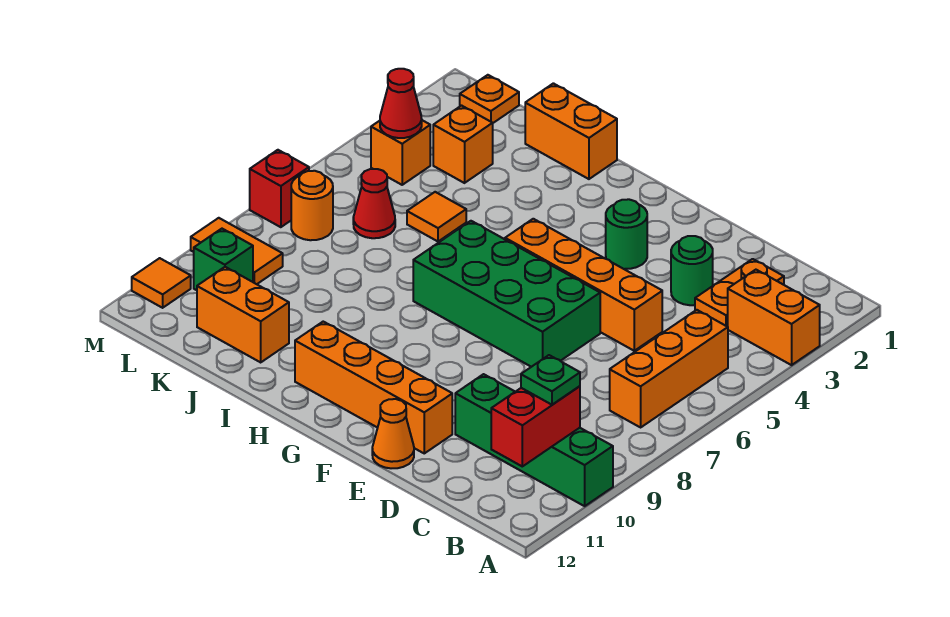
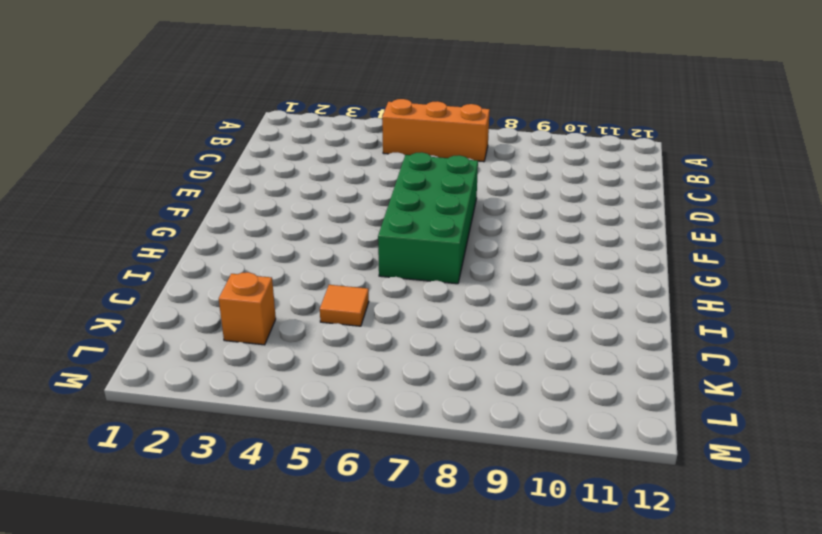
none -> orange brick A3:B3 level 1
none -> green brick A10:D10 level 1
none -> orange plate C2:C3 level 1

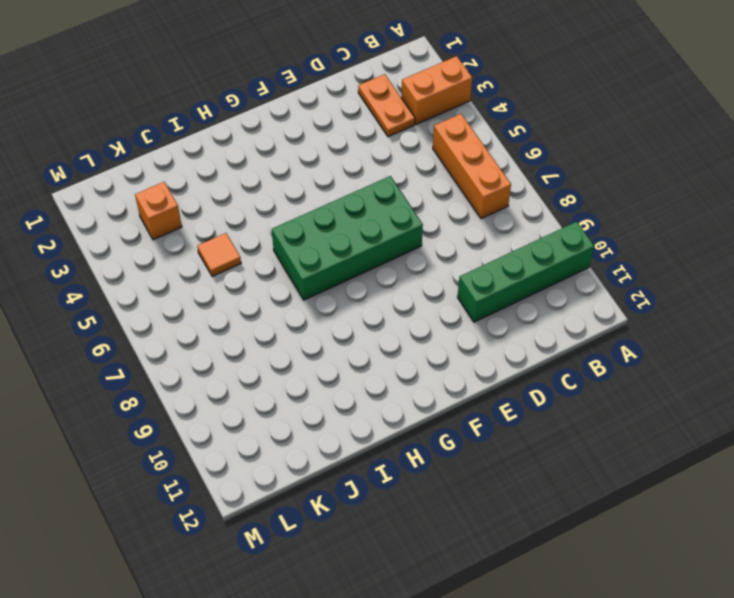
none -> green round brick D3 level 1
none -> orange brick D5:G5 level 1
none -> orange brick E11:H11 level 1

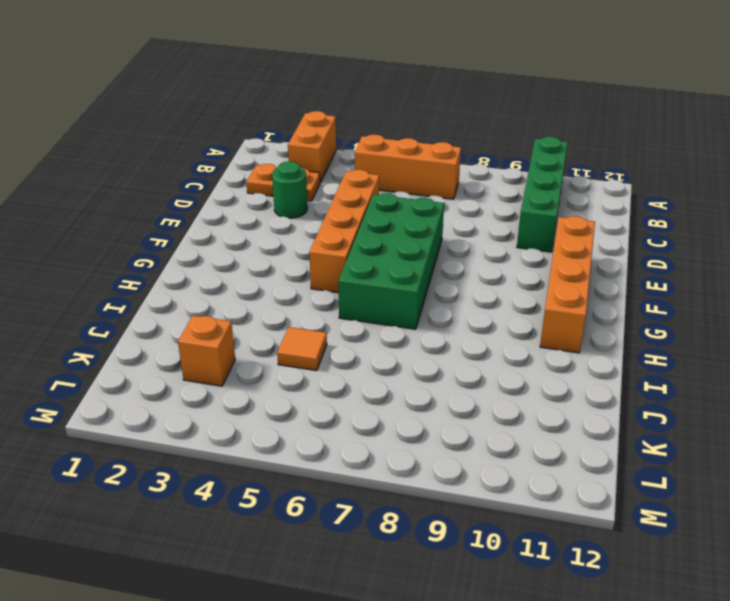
none -> orange cone E12 level 1
none -> green round brick F3 level 1
none -> orange brick I1:J1 level 1

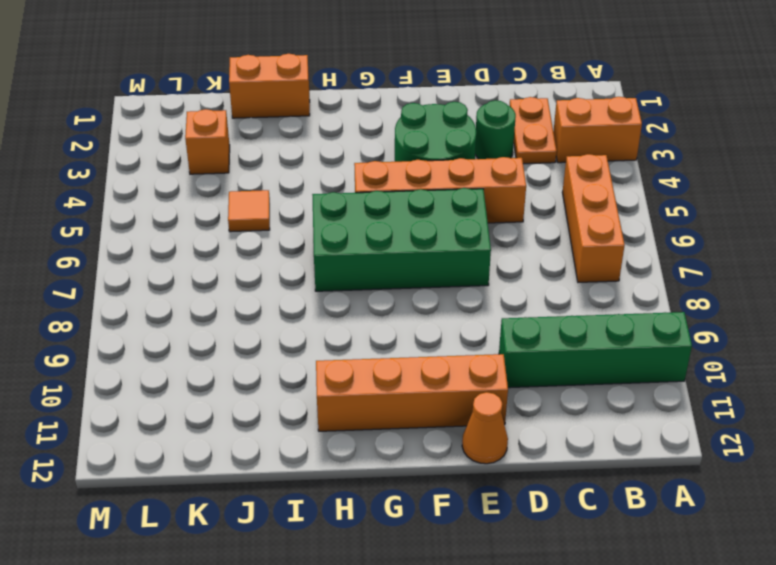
green round brick E3:F4 level 1 -> green round brick F3 level 1
none -> orange brick J11:K11 level 1
none -> red cone K6 level 1
none -> orange plate L1 level 1

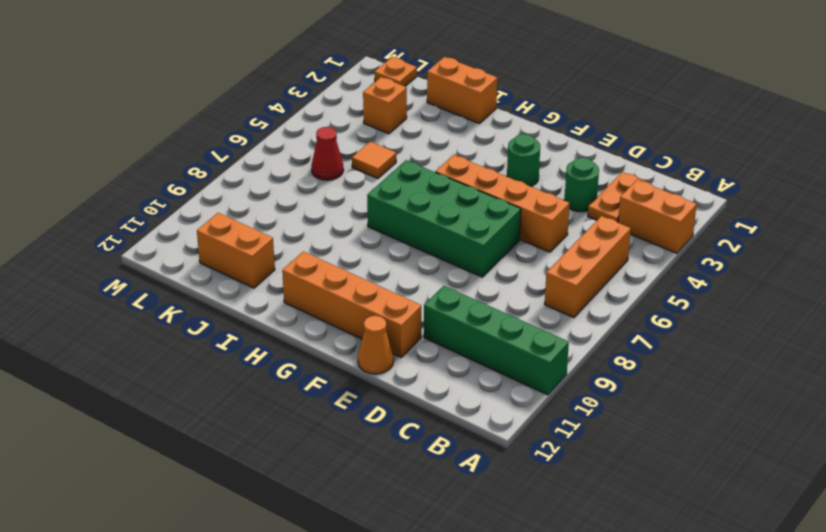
none -> orange brick L4 level 1
none -> orange round brick L7 level 1
none -> orange tile L9:M9 level 1

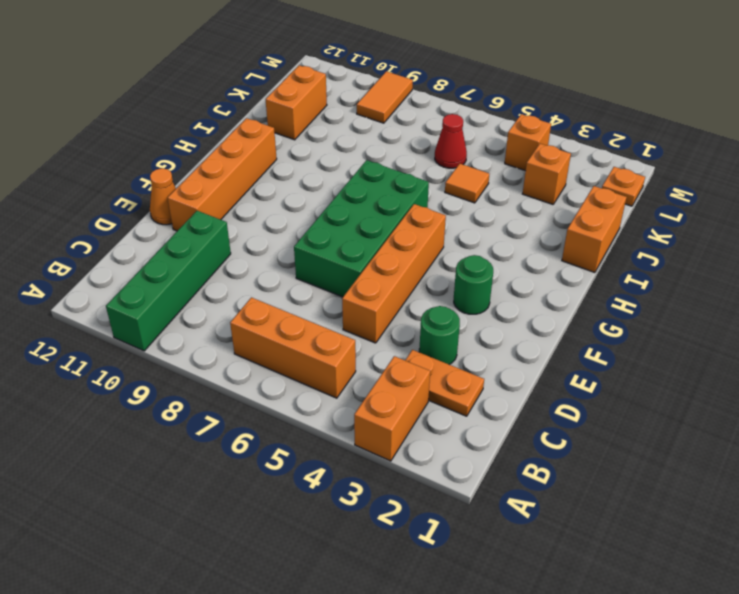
none -> orange round brick L7 level 1
none -> green brick L10 level 1
none -> red brick M7 level 1

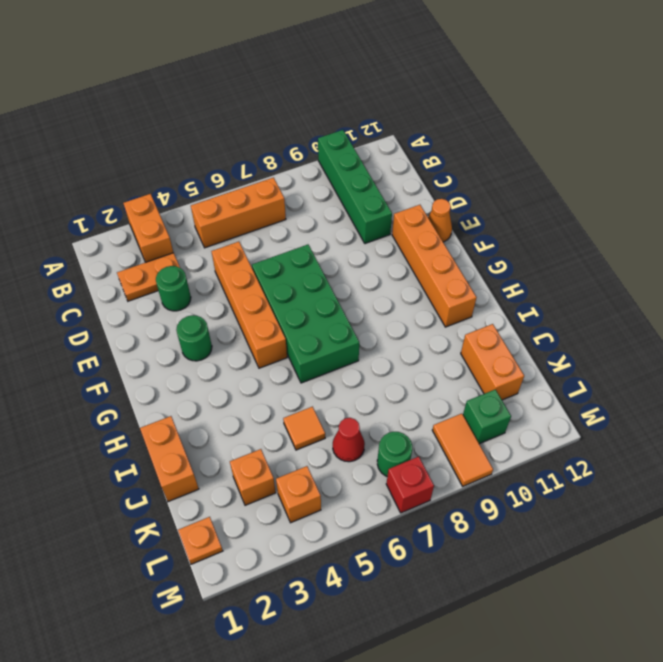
green round brick L7 level 1 -> orange round brick L7 level 1
none -> orange tile M11 level 1
none -> red brick B10:B11 level 2
none -> red cone L4 level 2

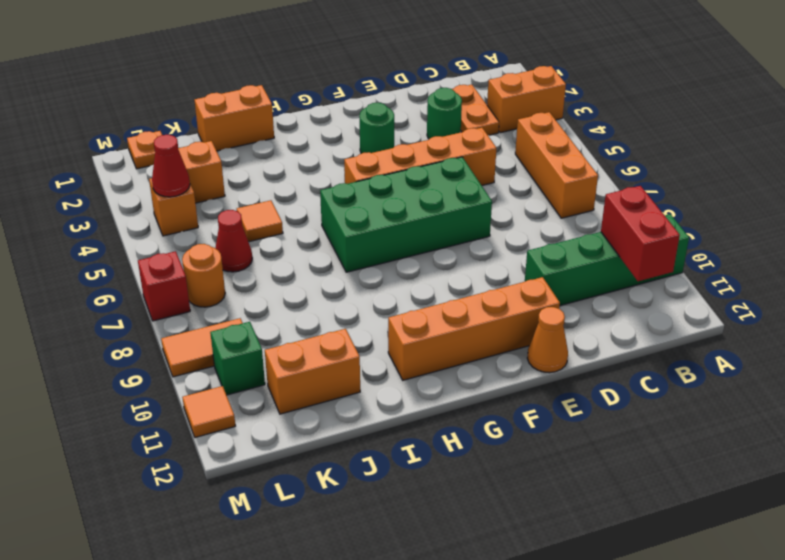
none -> green plate B10 level 3

